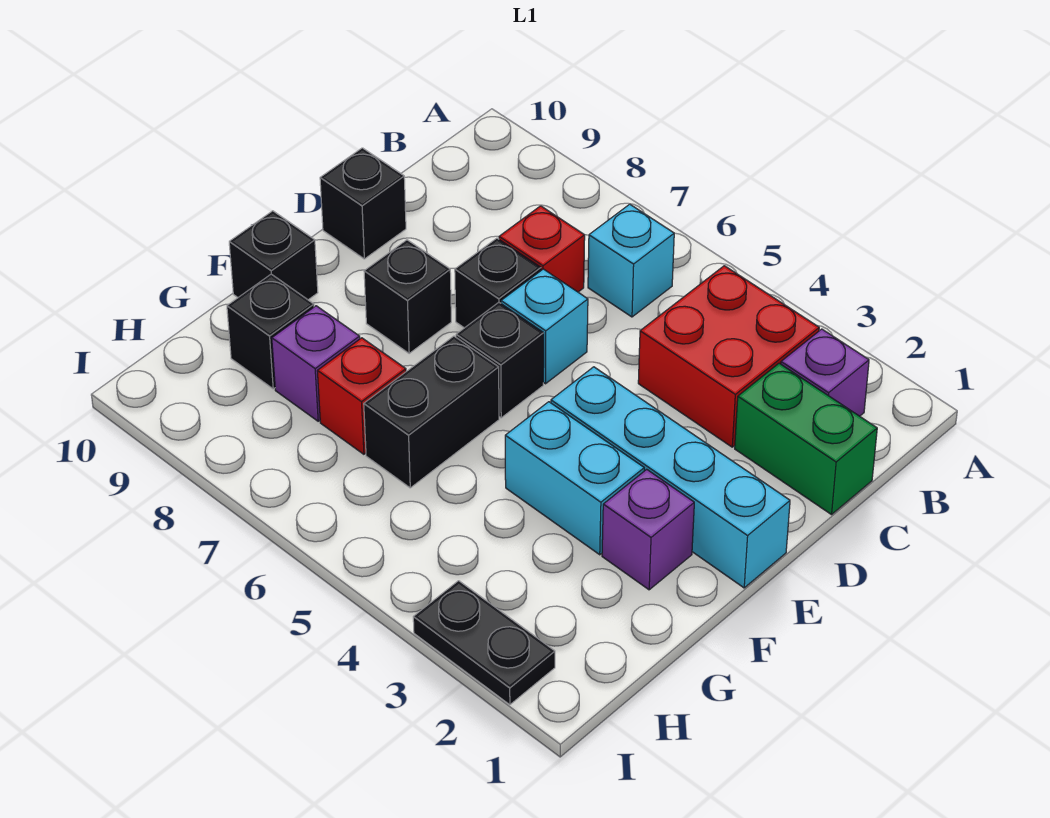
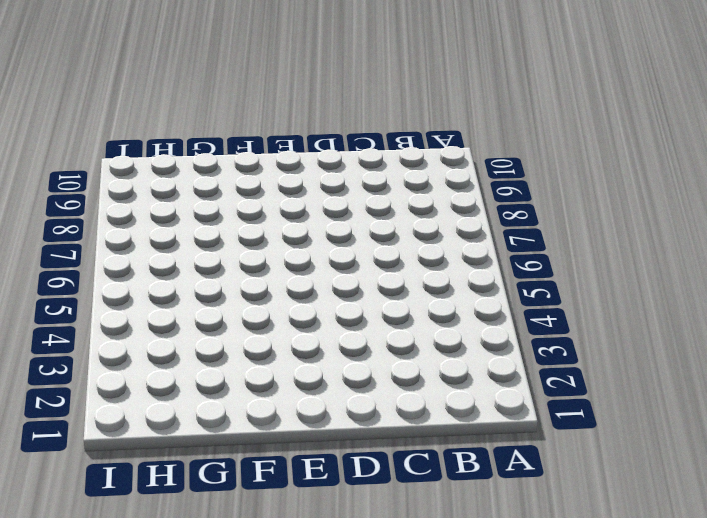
none -> purple brick B2 level 1
none -> red brick B3:C4 level 1
none -> cyan brick B6 level 1

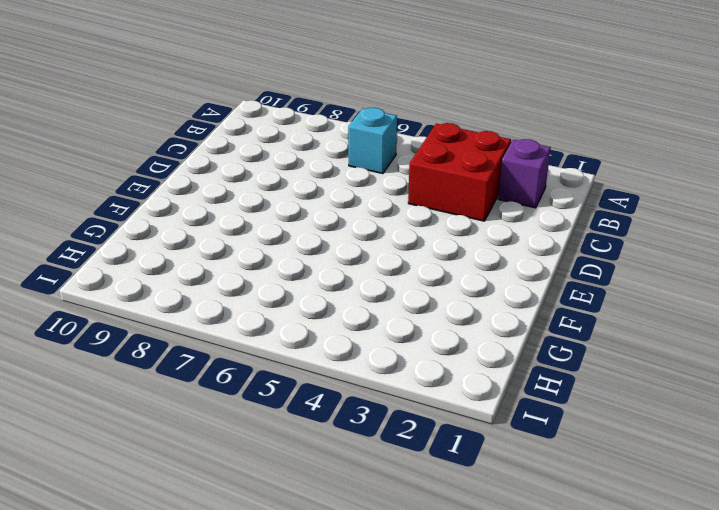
none -> green brick C1:C2 level 1
none -> red brick C7 level 1
none -> cyan brick D6 level 1

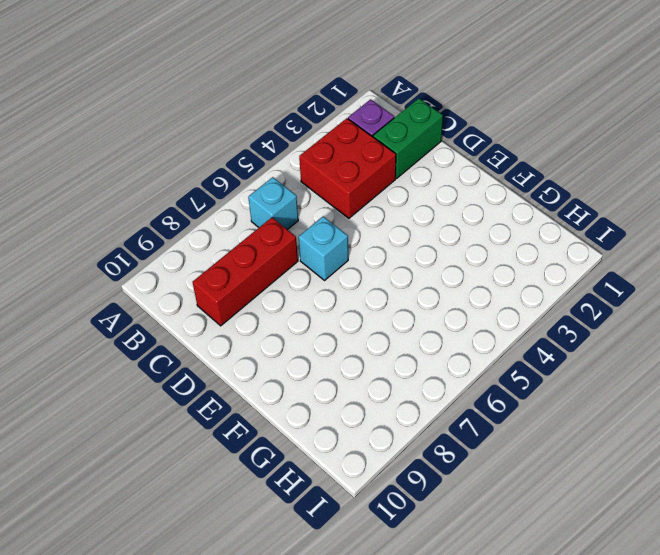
red brick C7:C9 level 1 -> red brick C7 level 1
none -> black brick D7 level 1
none -> black brick D10 level 1
none -> cyan brick E1:E4 level 1

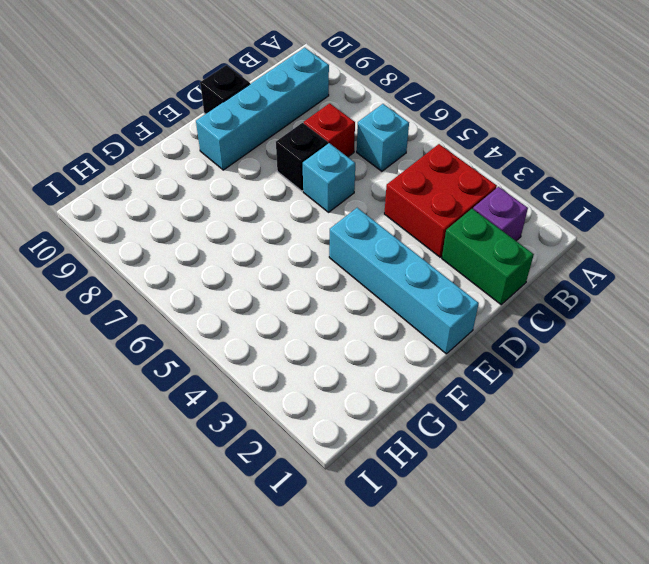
cyan brick B9:E9 level 1 -> none
none -> black brick E6 level 1
none -> black brick E8 level 1
none -> purple brick F2 level 1

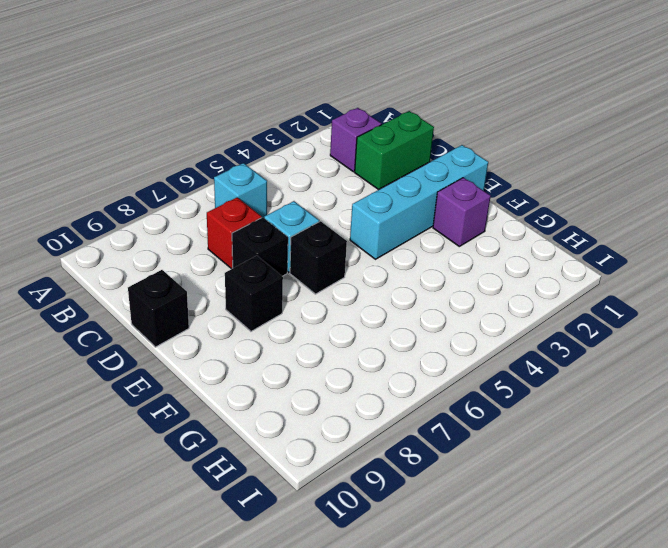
none -> red brick B3:C4 level 1
none -> cyan brick F3:F4 level 1
none -> black brick F6:G6 level 1

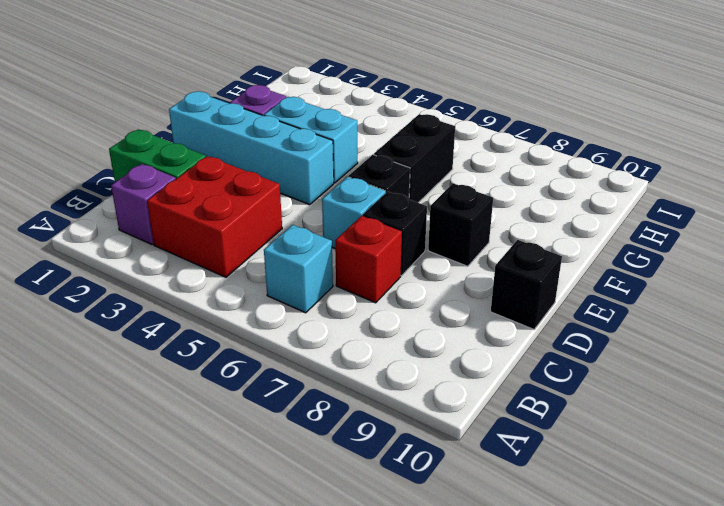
none -> black brick F10 level 1
none -> red brick G7 level 1
none -> purple brick G8 level 1

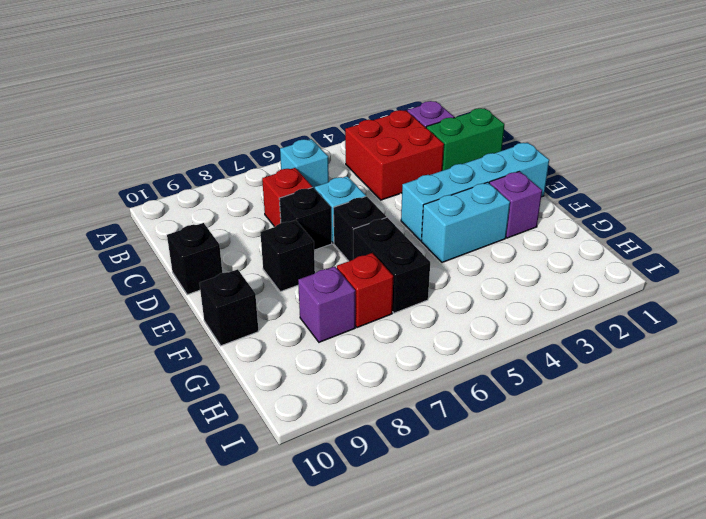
none -> black brick G9 level 1
none -> black plate I2:I3 level 1

